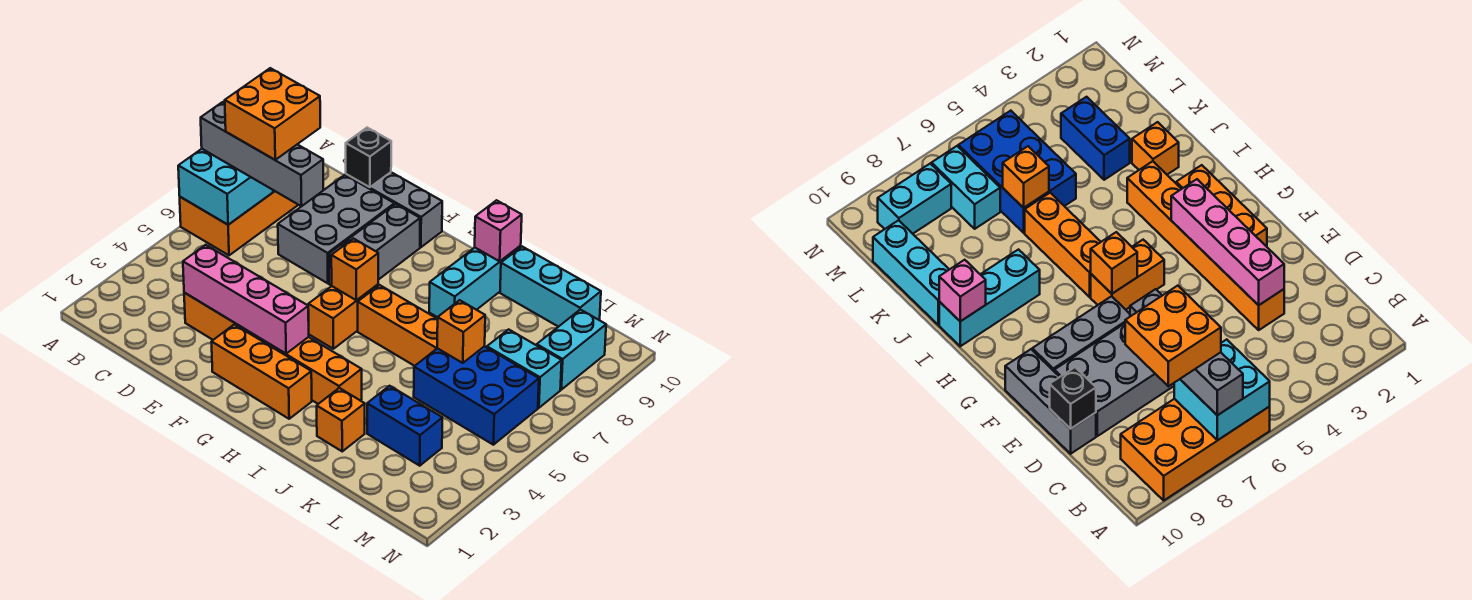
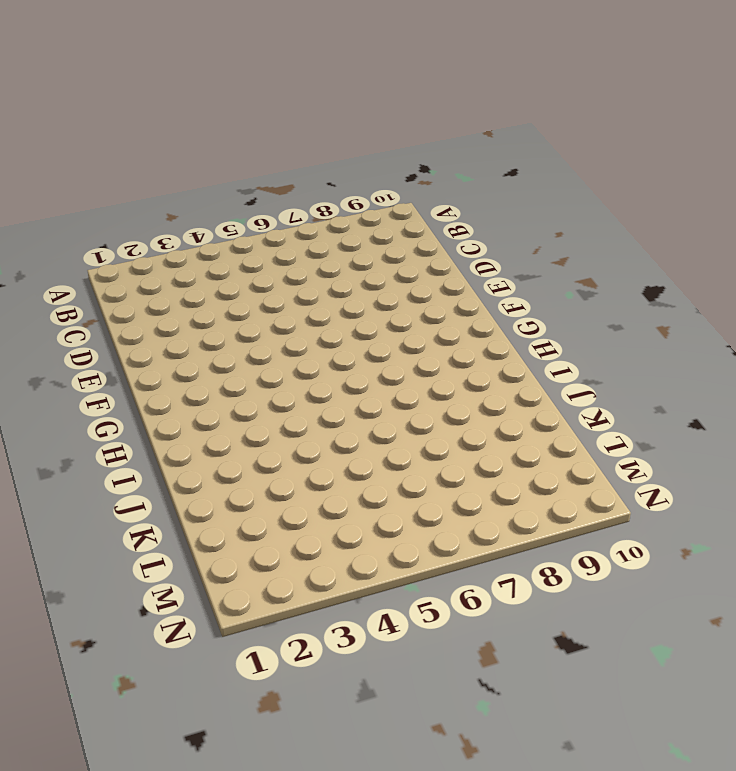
none -> orange brick A6:B9 level 1
none -> orange brick D3:I3 level 1
none -> grey brick D7:E9 level 1

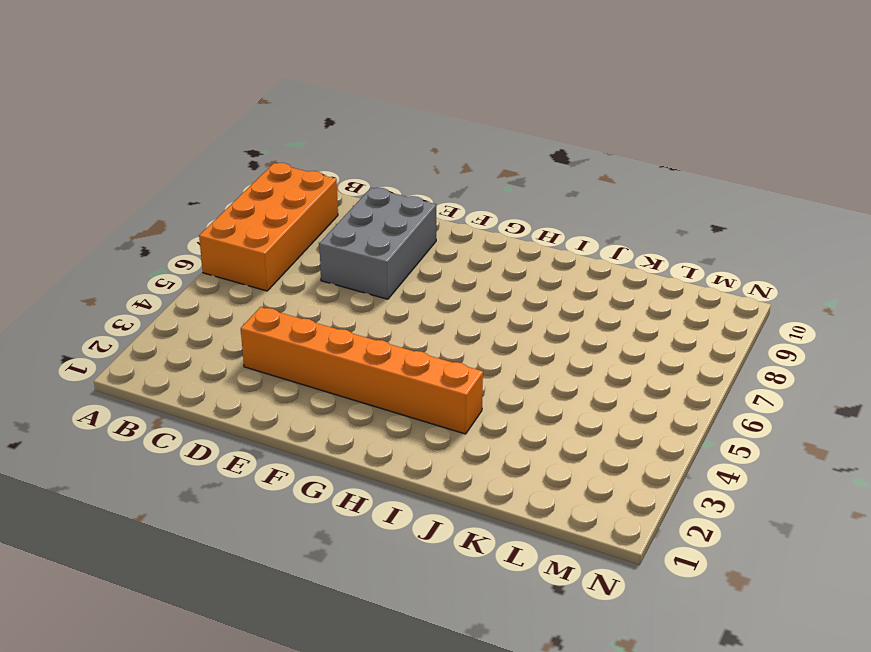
none -> grey brick D10:F10 level 1
none -> orange brick F2:H2 level 1
none -> grey brick F7:F9 level 1

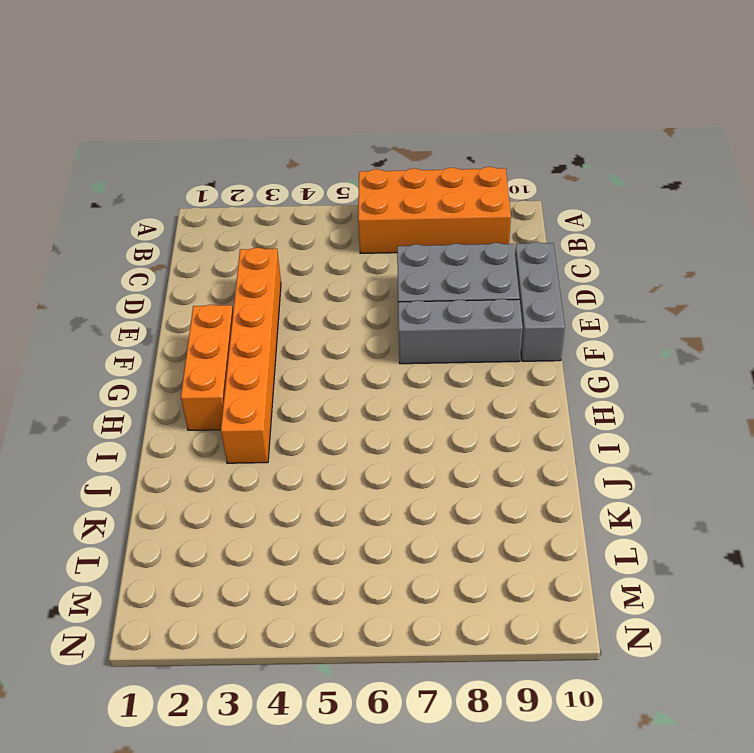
none -> orange brick G5:G6 level 1
none -> orange brick H6:J6 level 1
none -> cyan brick I8:I10 level 1

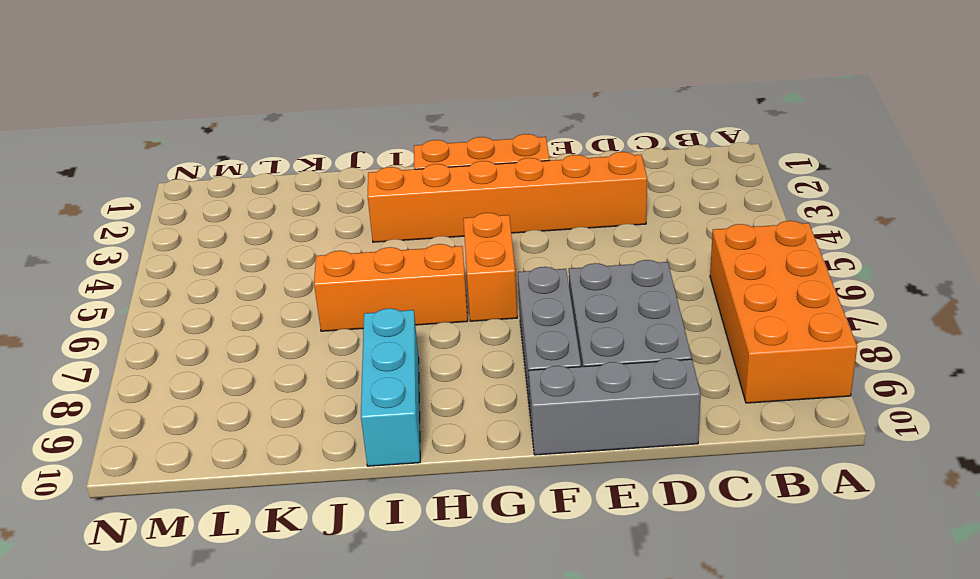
none -> orange brick J2 level 1
none -> cyan brick J10:L10 level 1
none -> blue brick K3:L3 level 1

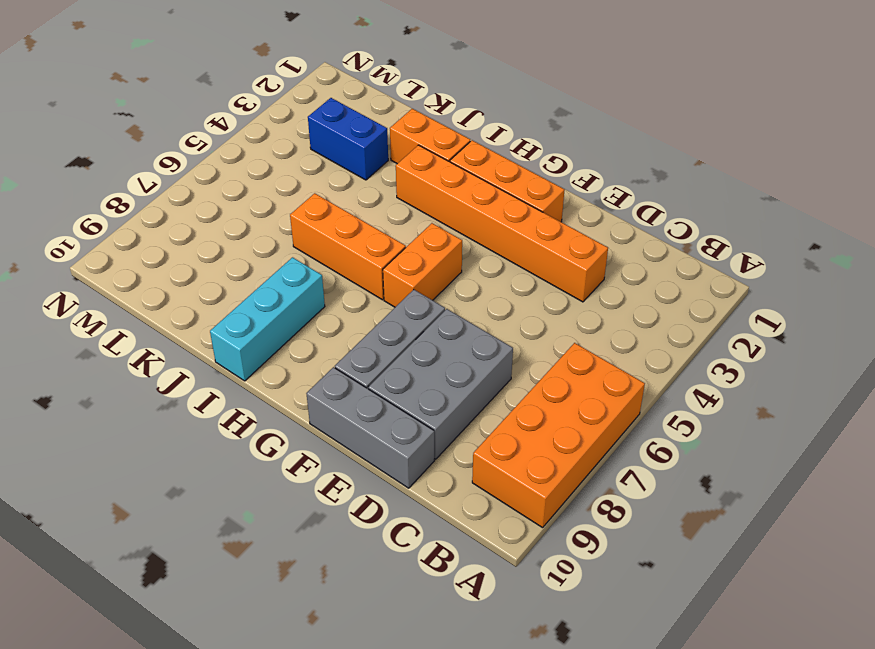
orange brick I2:J2 level 1 -> orange brick J2 level 1
none -> cyan brick J10:L10 level 1
none -> blue brick K5:M6 level 1
none -> cyan brick L7:M7 level 1

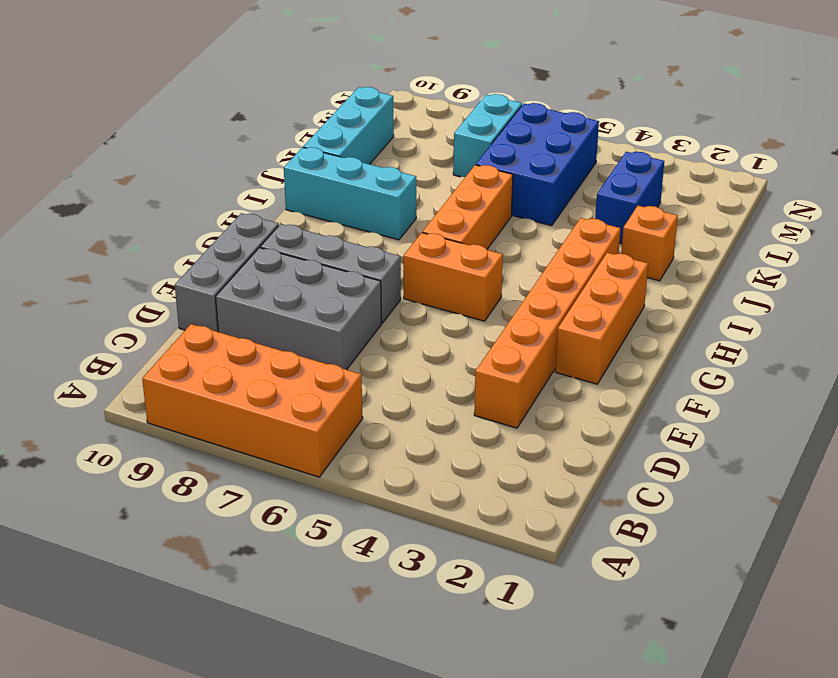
none -> cyan brick M8:M9 level 1
none -> cyan brick A6:B7 level 2
none -> pink brick D3:G3 level 2

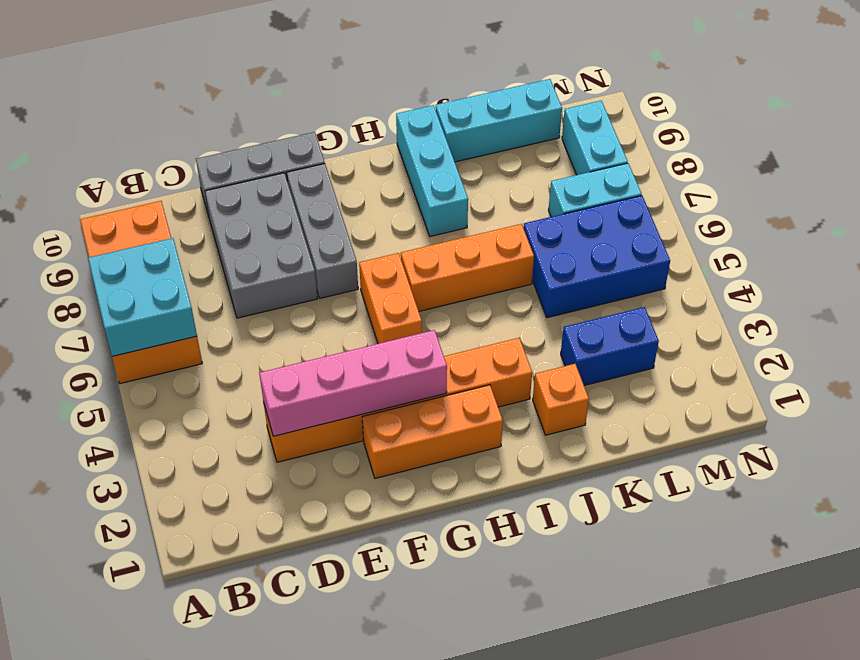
none -> black brick D10 level 2
none -> orange brick G6 level 2
none -> pink brick I10 level 2

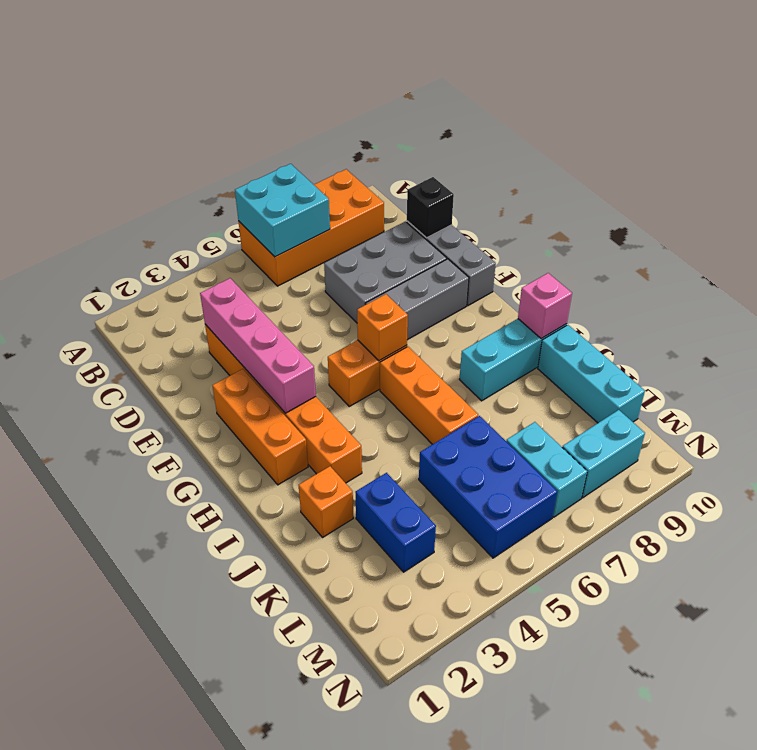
none -> orange brick K6 level 2
none -> grey brick A7:D7 level 3
none -> orange brick B7:C8 level 4

